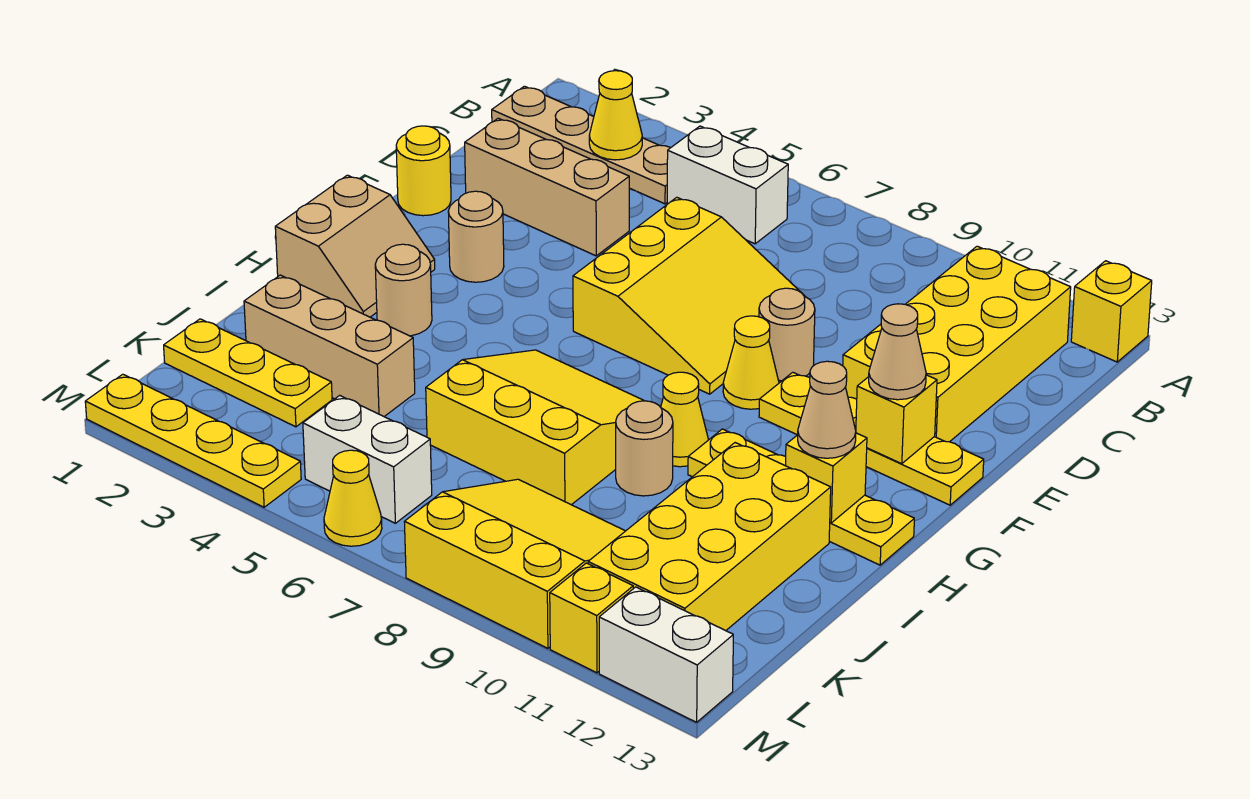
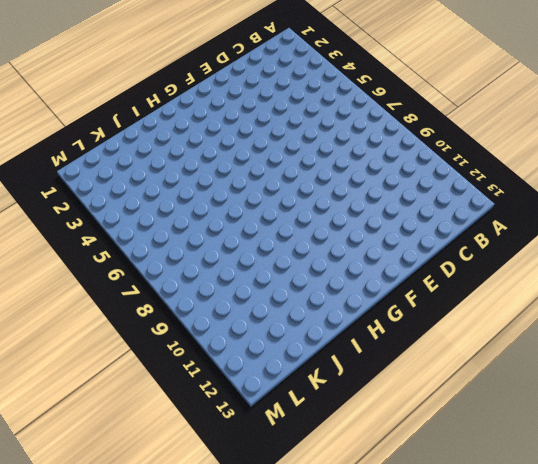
none -> yellow brick A13 level 1
none -> tan plate B1:B4 level 1
none -> white brick B5:B6 level 1
none -> yellow brick B11:E12 level 1

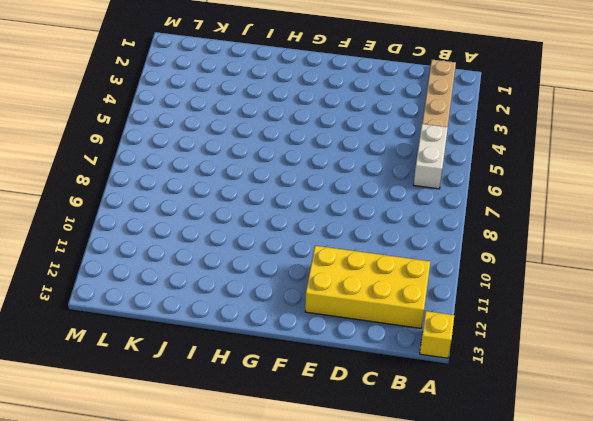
none -> tan brick D2:D4 level 1
none -> yellow slope D6:F8 level 1 top 6
none -> yellow round brick E1 level 1
none -> tan round brick E9 level 1

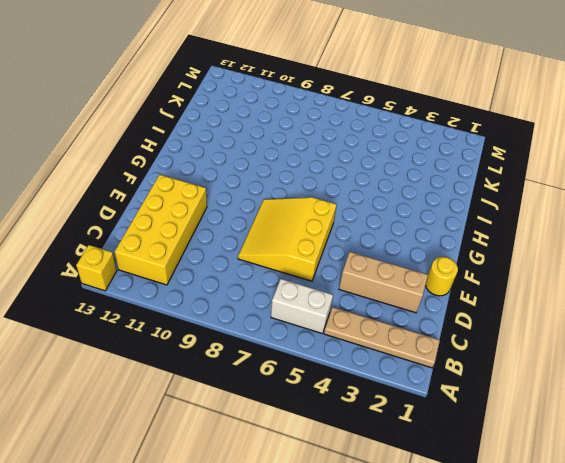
none -> tan round brick E9 level 1
none -> tan round brick F3 level 1
none -> yellow cone F9 level 1
none -> yellow plate F10:F13 level 1

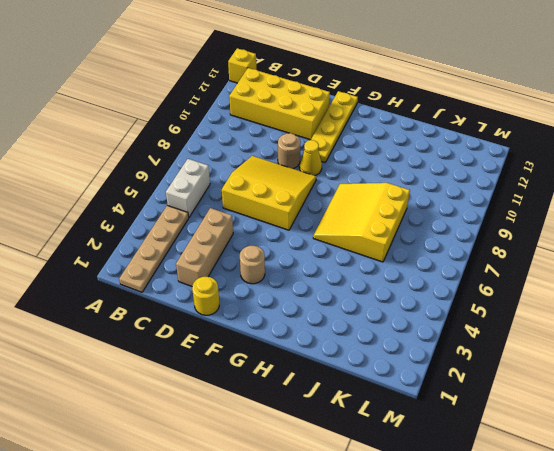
none -> tan slope G1:H2 level 1 top 1
none -> tan round brick H3 level 1
none -> yellow cone H9 level 1
none -> yellow plate H10:H13 level 1

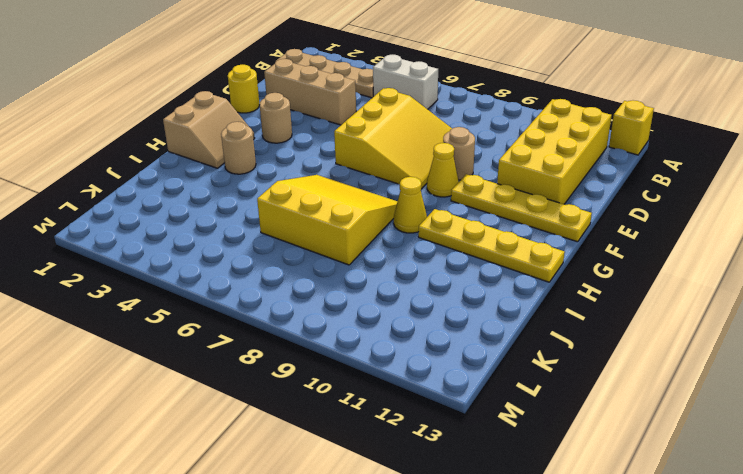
none -> tan round brick I9 level 1
none -> yellow brick I11:L12 level 1
none -> tan brick J2:J4 level 1
none -> yellow plate K1:K3 level 1

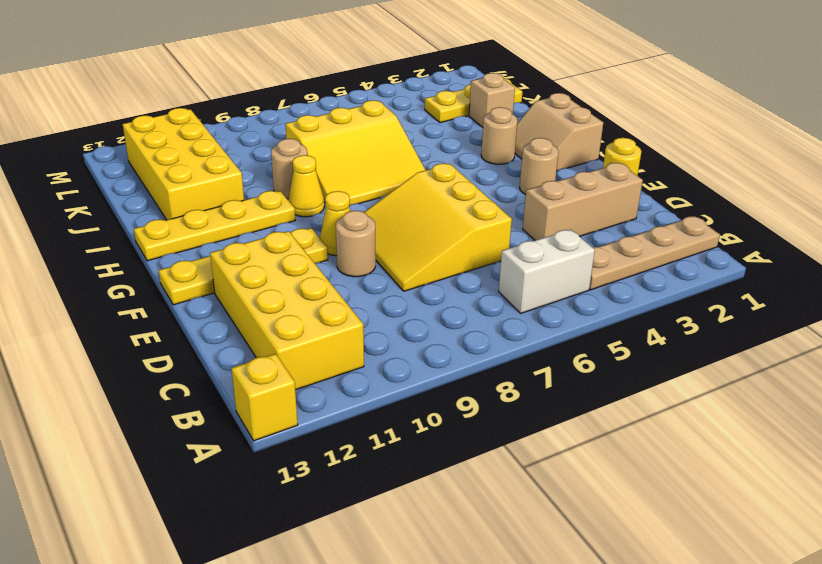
tan brick J2 level 1 -> tan brick J2:J4 level 1
none -> yellow slope K8:M10 level 1 top M
none -> white brick L5:L6 level 1
none -> yellow plate M1:M4 level 1
none -> yellow cone M6 level 1

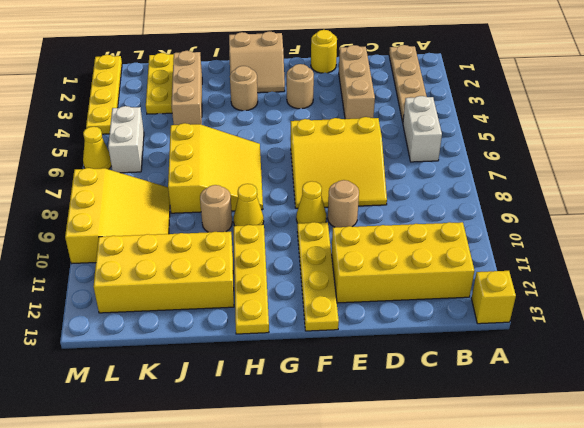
none -> yellow brick M11 level 1
none -> white brick M12:M13 level 1
none -> yellow cone B3 level 2
none -> yellow brick F12 level 2

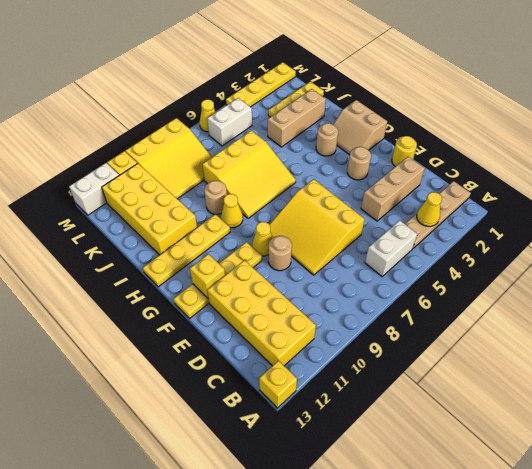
none -> yellow brick H12 level 2
none -> tan cone F12 level 3
none -> tan cone H12 level 3

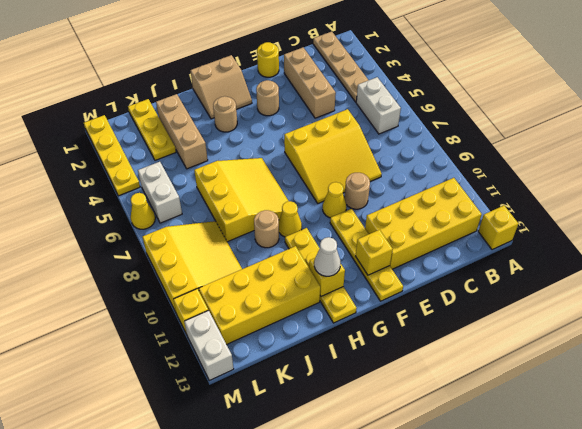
white cone H12 level 3 -> tan cone H12 level 3
none -> yellow cone B3 level 2
none -> tan cone F12 level 3

